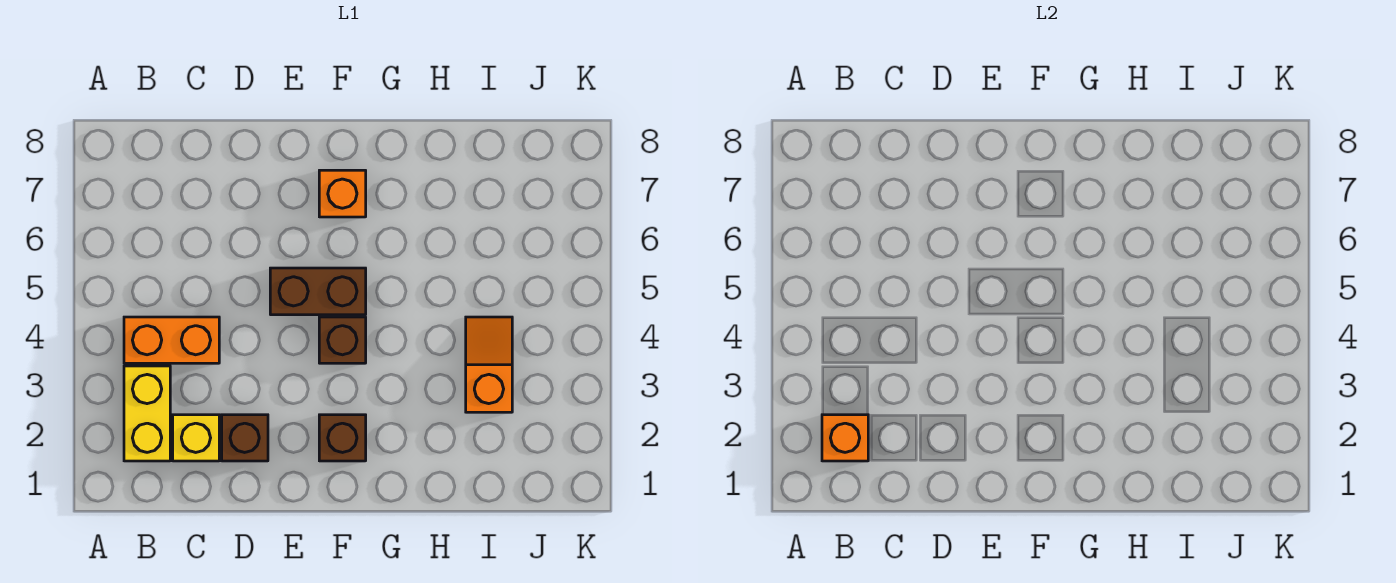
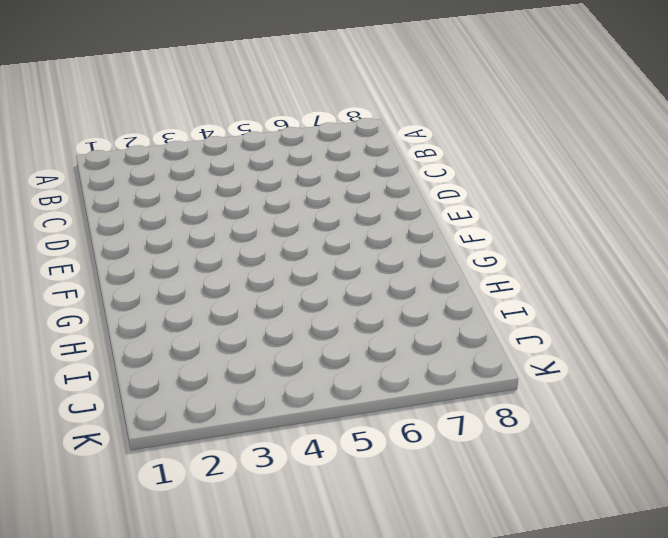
none -> yellow brick B2:B3 level 1
none -> orange brick B4:C4 level 1

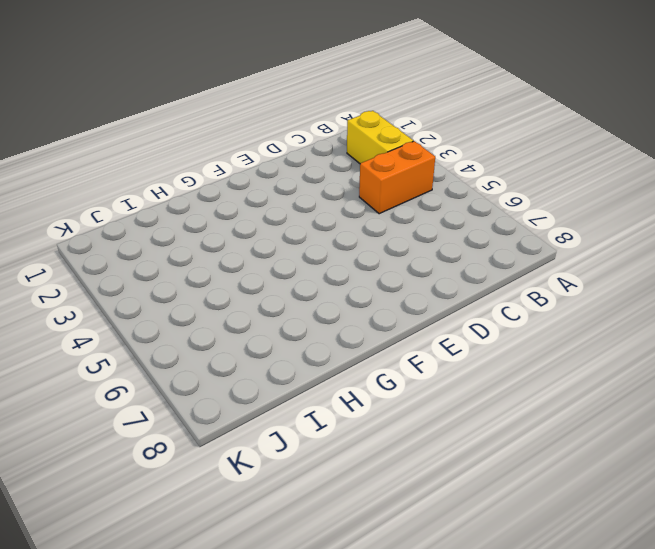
none -> yellow brick C2 level 1
none -> brown brick D2 level 1

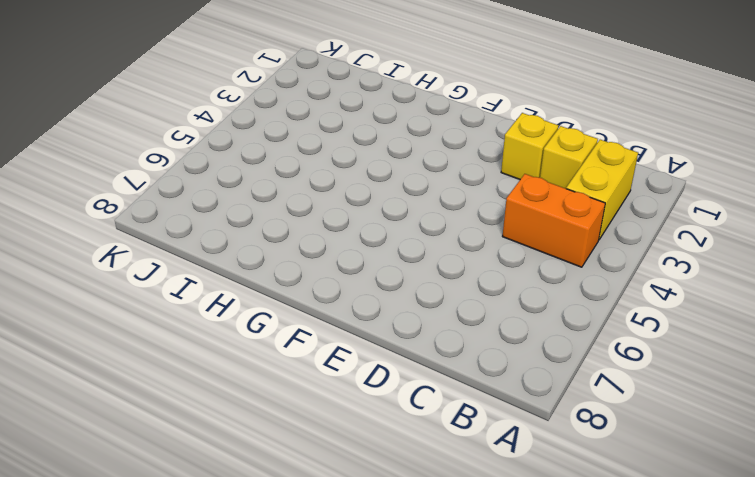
yellow brick D2 level 1 -> brown brick D2 level 1
none -> brown brick E5:F5 level 1
none -> brown brick F2 level 1

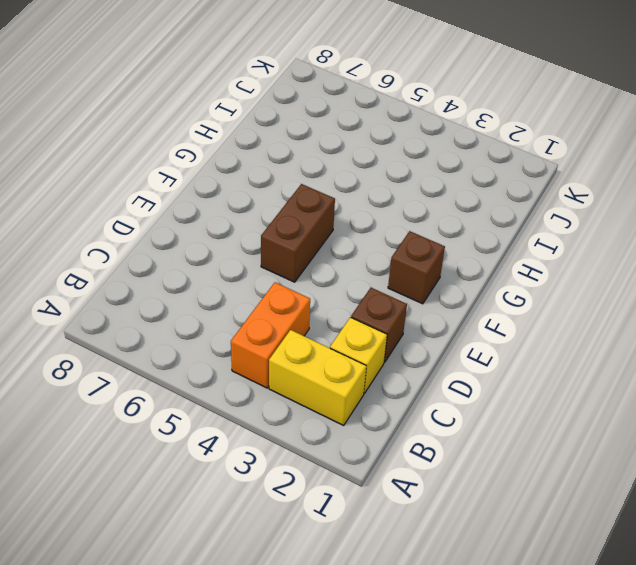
none -> brown brick F4 level 1
none -> orange brick F7 level 1

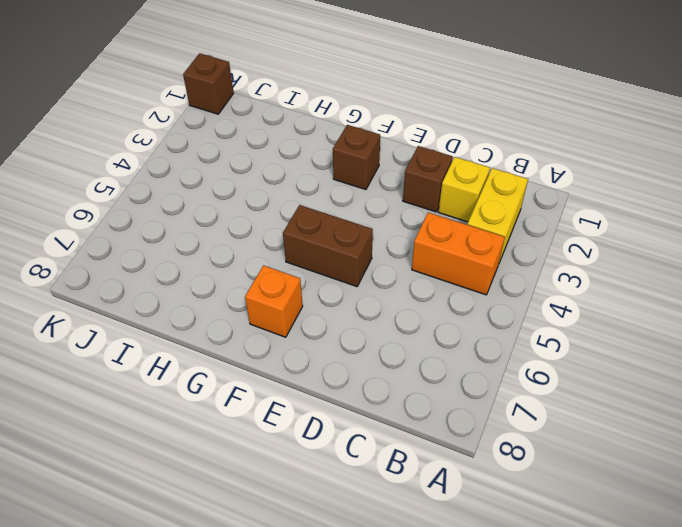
brown brick K1 level 1 -> brown brick F4 level 1
none -> orange slope I3:I4 level 1 top 3
none -> orange brick B2 level 2

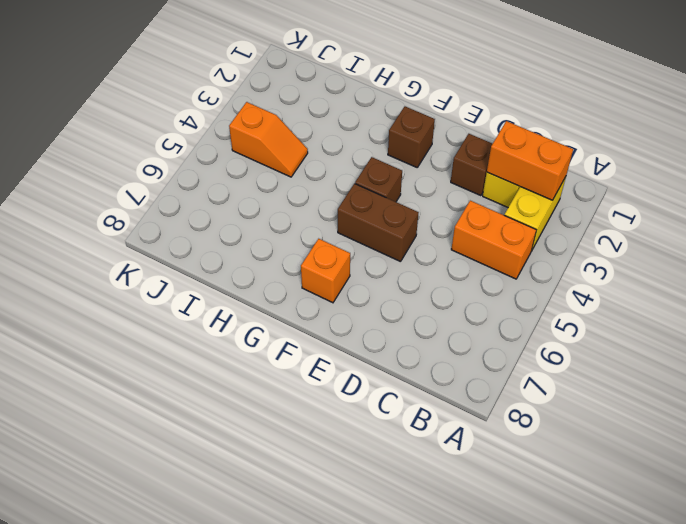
orange brick B2:C2 level 2 -> orange brick B2 level 2
orange slope I4:J4 level 1 top J -> orange slope I3:I4 level 1 top 3

